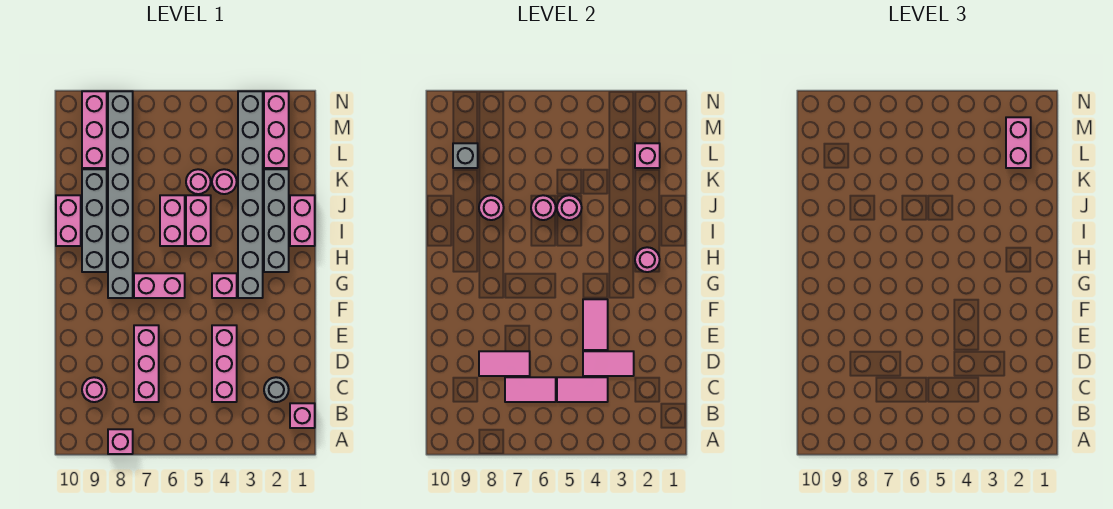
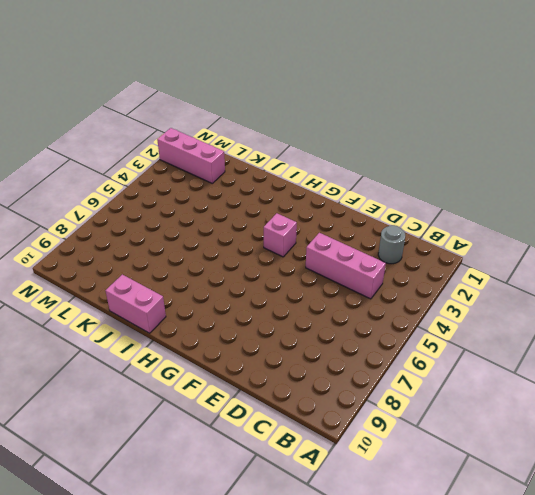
none -> pink brick A8 level 1
none -> pink brick B1 level 1
none -> pink brick C7:E7 level 1
none -> pink round brick C9 level 1

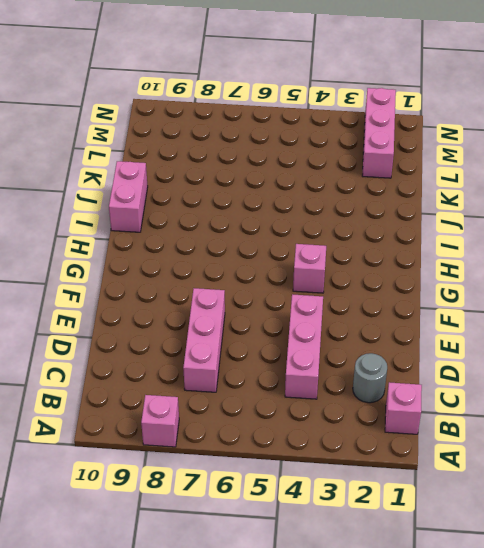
none -> pink round brick C9 level 1
none -> grey brick G3:N3 level 1
none -> pink brick G6:G7 level 1
none -> grey brick G8:N8 level 1

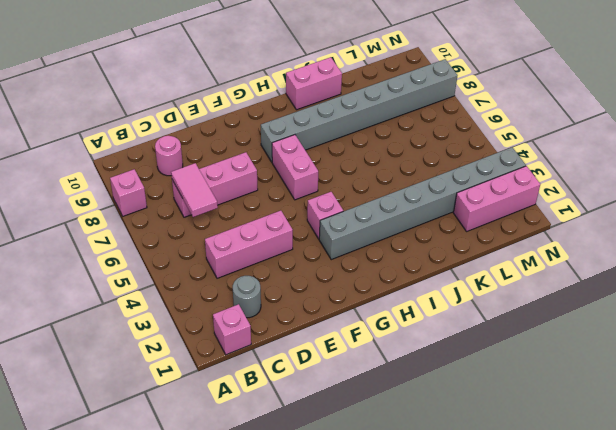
none -> grey brick H2:K2 level 1
none -> grey brick H9:K9 level 1
none -> pink brick I1:J1 level 1
none -> pink brick I5:J5 level 1

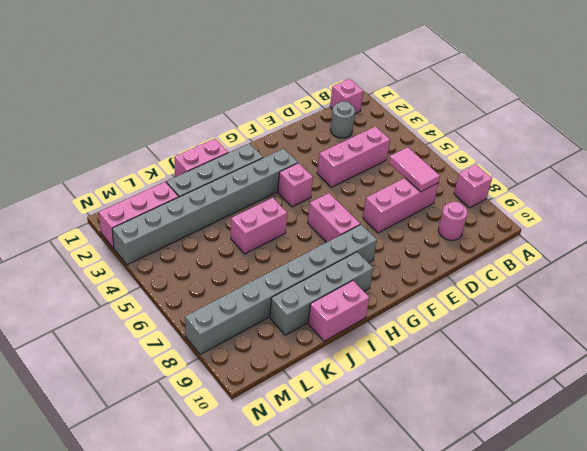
none -> pink brick I6:J6 level 1
none -> pink round brick K4 level 1
none -> pink round brick K5 level 1
none -> pink brick L9:N9 level 1

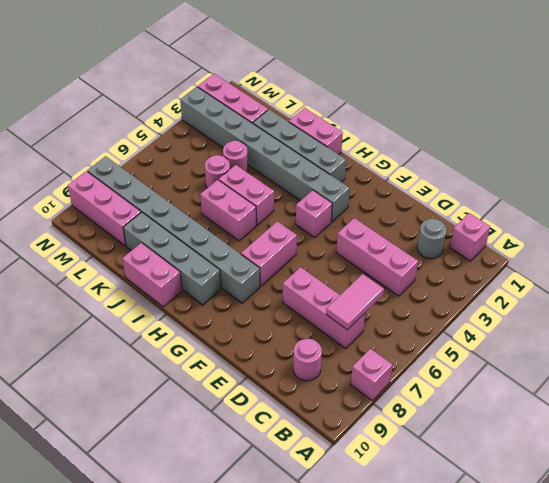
none -> pink tile C4:C5 level 2
none -> pink tile D3:D4 level 2
none -> pink tile D7:D8 level 2
none -> pink tile E4:F4 level 2

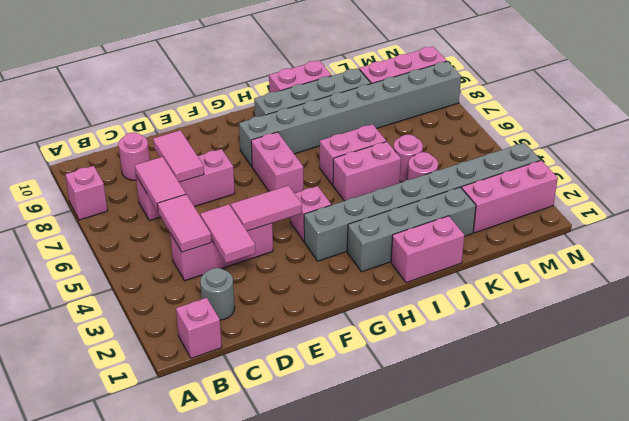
none -> pink round brick H2 level 2
none -> pink round brick J5 level 2
none -> pink round brick J6 level 2
none -> pink round brick J8 level 2

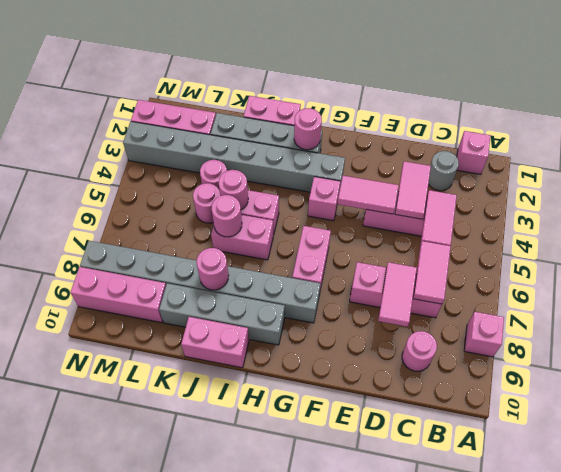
none -> pink brick L2 level 2
none -> grey brick L9 level 2
none -> pink brick L2:M2 level 3

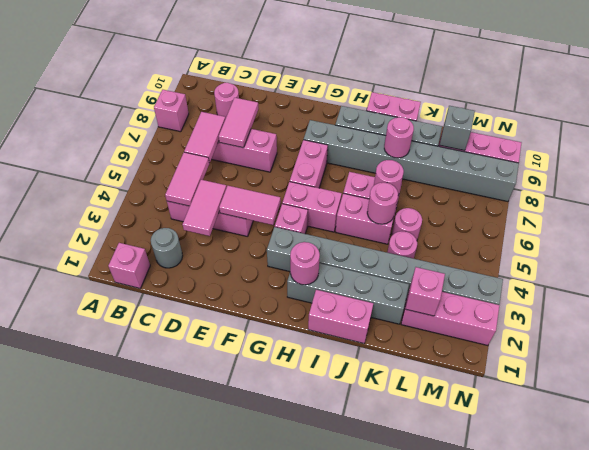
pink brick G5:H5 level 1 -> pink brick L2:M2 level 3

